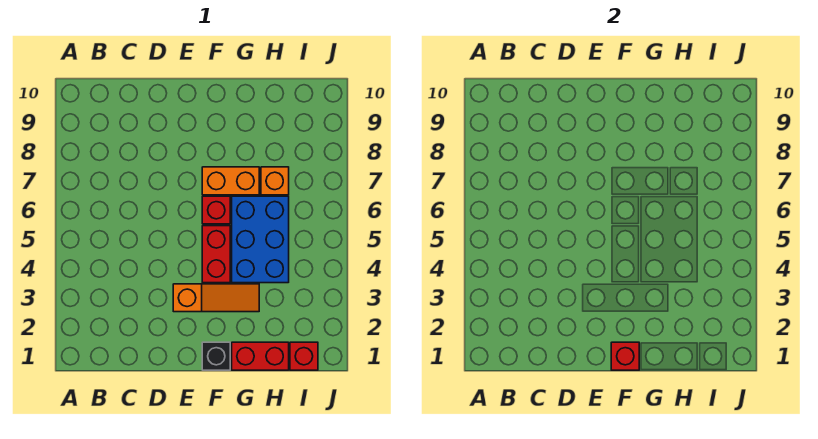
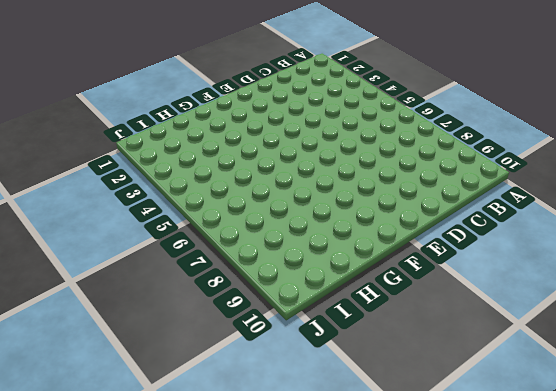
none -> orange slope E3:G3 level 1 top E
none -> black brick F1 level 1

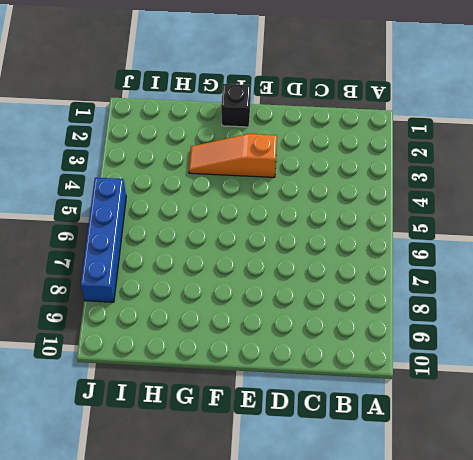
blue brick J5:J8 level 1 -> none
none -> red brick F4:F5 level 1
none -> red brick F6 level 1

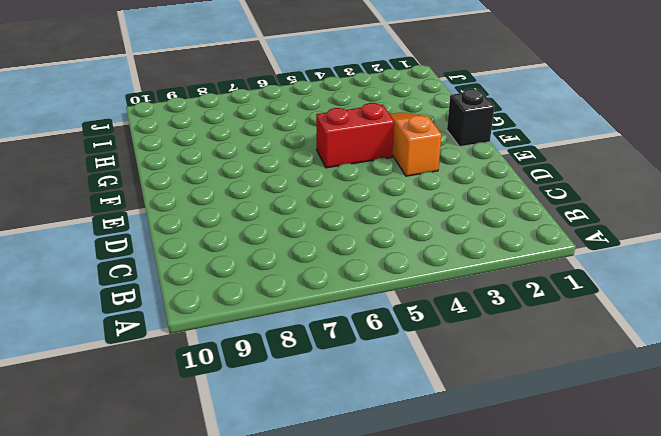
none -> red brick F6 level 1
none -> orange brick F7:G7 level 1

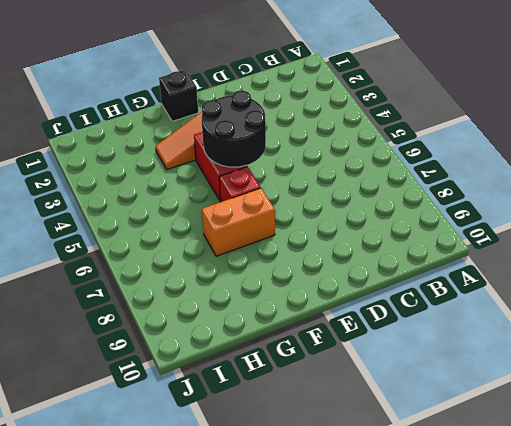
black round brick E4:F5 level 2 -> none
none -> red brick G1:H1 level 1
none -> blue brick G4:H6 level 1

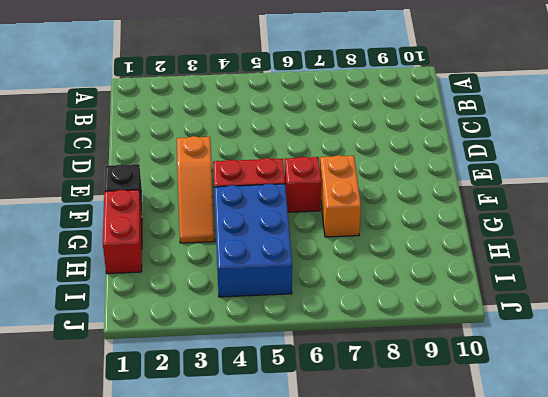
blue brick G4:I5 level 1 -> blue brick G4:H6 level 1
none -> orange brick H7 level 1
none -> red brick I1 level 1

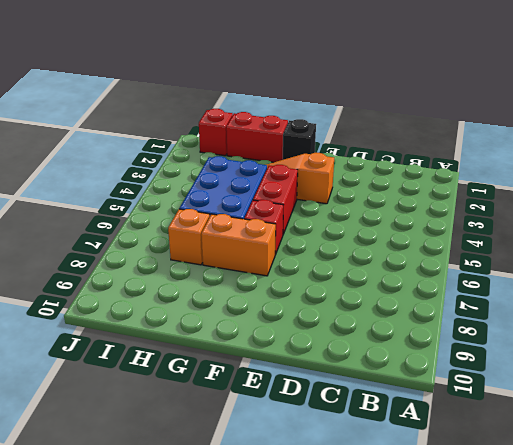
none -> red brick F1 level 2

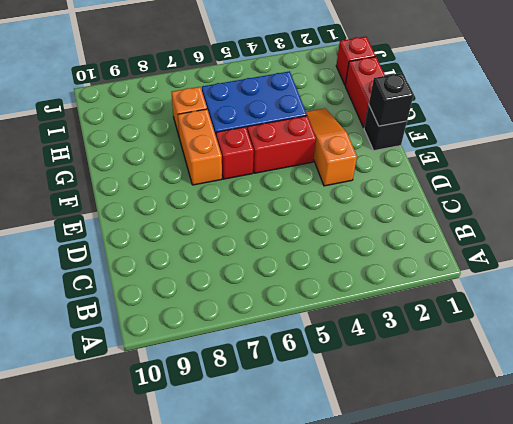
black brick F1 level 2 -> red brick F1 level 2

